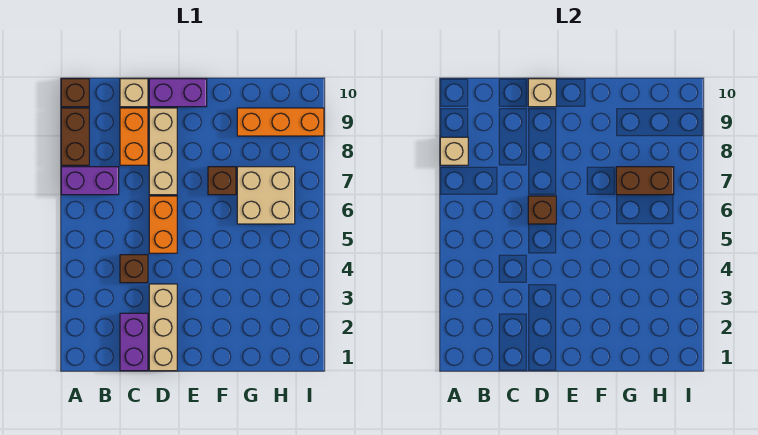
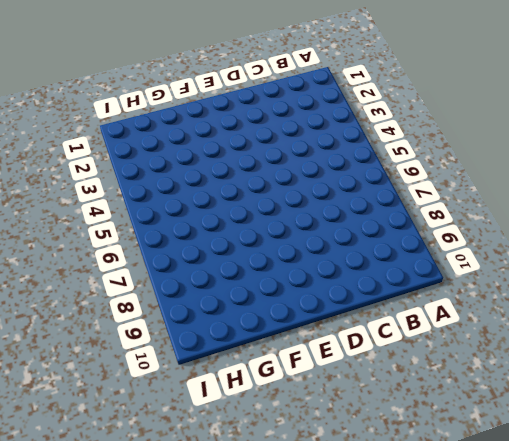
none -> purple brick A7:B7 level 1
none -> brown brick A8:A9 level 1
none -> brown brick A10 level 1

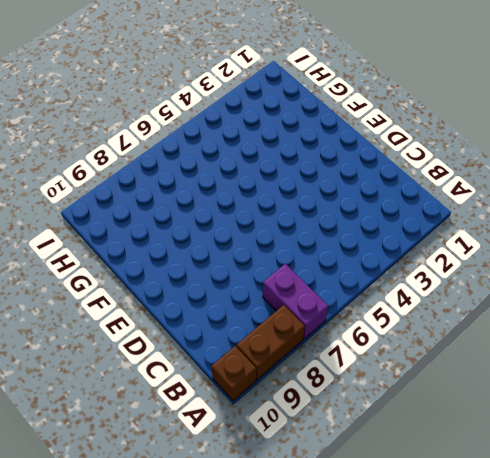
none -> purple brick C1:C2 level 1
none -> brown brick C4 level 1
none -> orange brick C8:C9 level 1

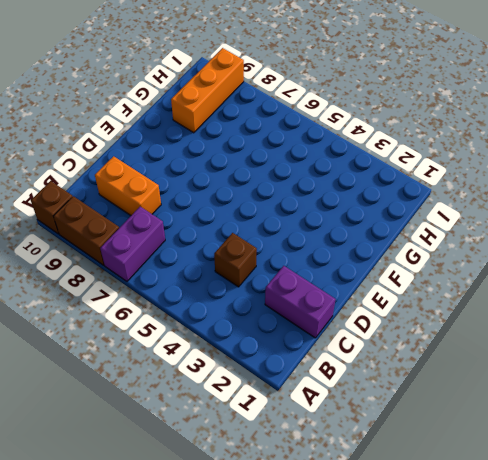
none -> tan brick C10 level 1
none -> tan brick D1:D3 level 1
none -> orange brick D5:D6 level 1

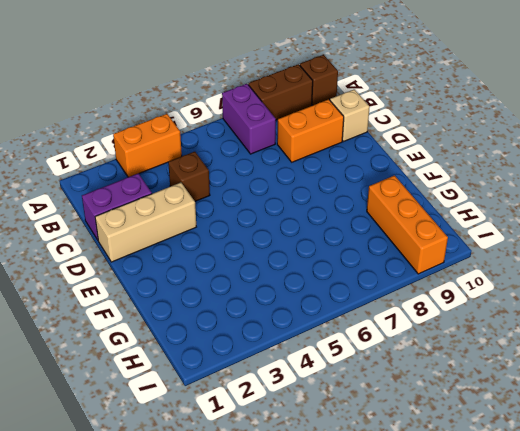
orange brick A3:A4 level 1 -> orange brick D5:D6 level 1
none -> tan brick D7:D9 level 1
none -> purple brick D10:E10 level 1
none -> brown brick F7 level 1

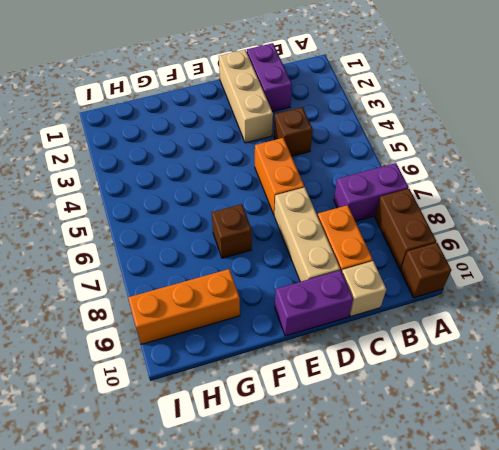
none -> tan brick G6:H7 level 1
none -> tan brick A8 level 2
none -> brown brick D6 level 2

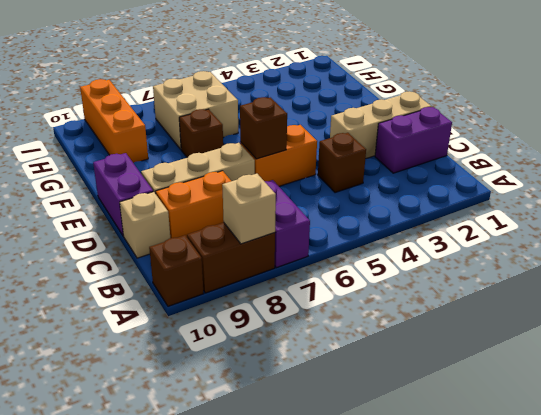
none -> tan brick D10 level 2
none -> brown brick G7:H7 level 2

